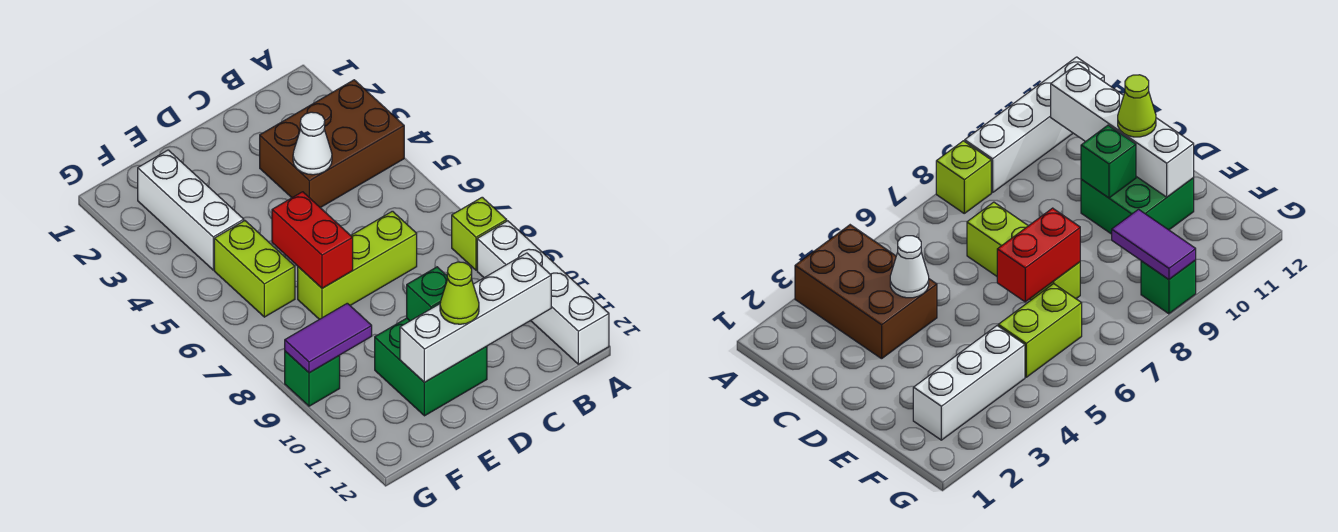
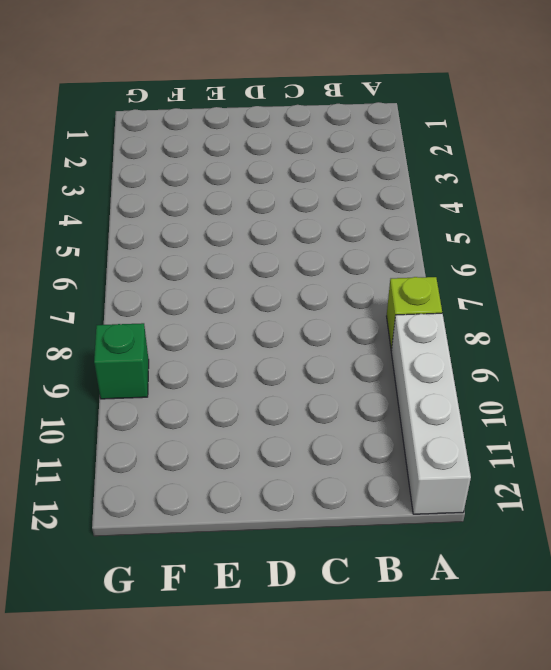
none -> brown brick A3:C4 level 1
none -> lime brick C7:E7 level 1
none -> green brick D10:E11 level 1

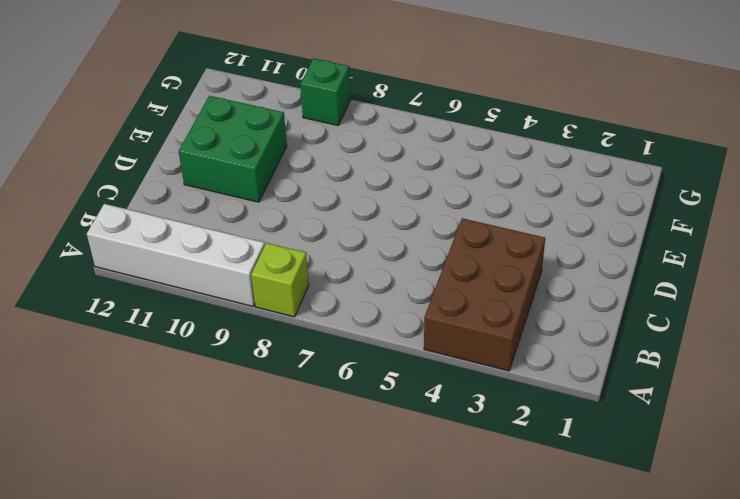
none -> lime brick C7:E7 level 1
none -> white brick F2:F4 level 1
none -> lime brick F5:F6 level 1

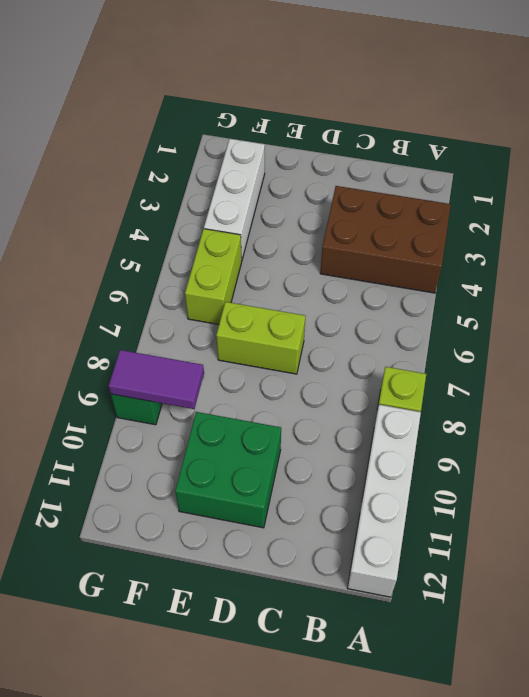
lime brick D7:E7 level 1 -> lime brick C7:E7 level 1
none -> white brick B11:E11 level 2
none -> white cone C4 level 2
none -> green brick D10 level 2

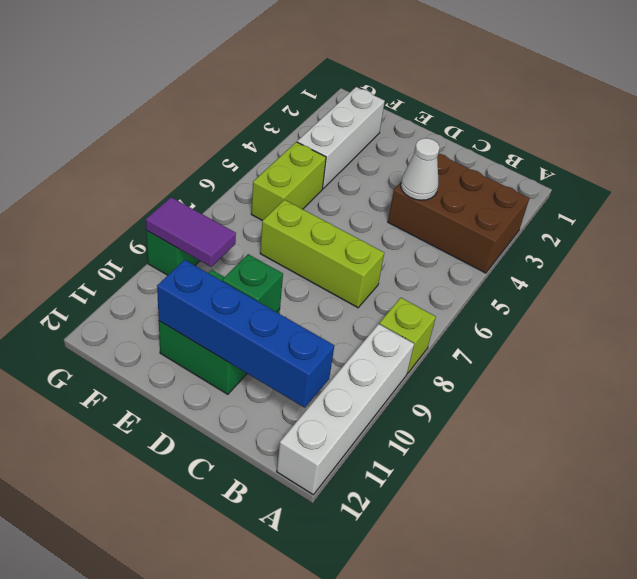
blue brick B11:E11 level 2 -> white brick B11:E11 level 2
none -> red brick E6:E7 level 2
none -> lime cone D11 level 3

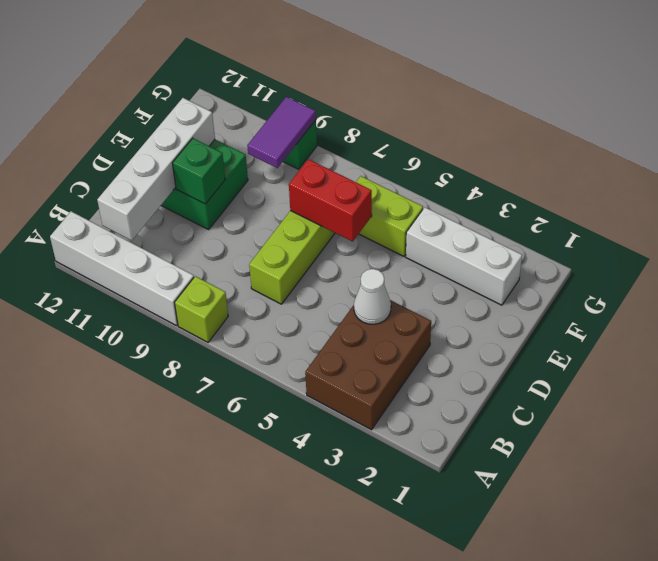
none -> lime cone D11 level 3

